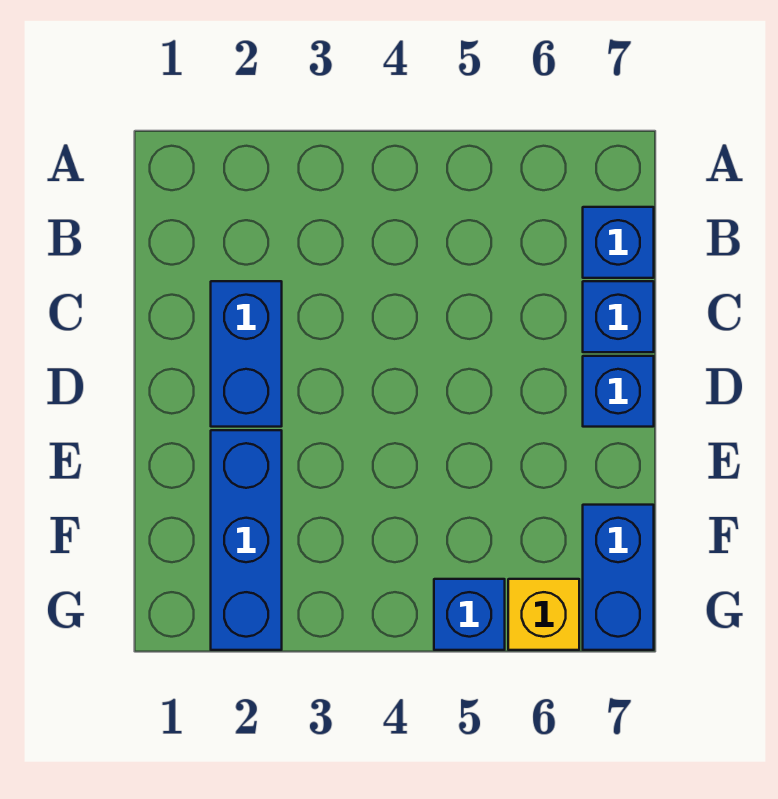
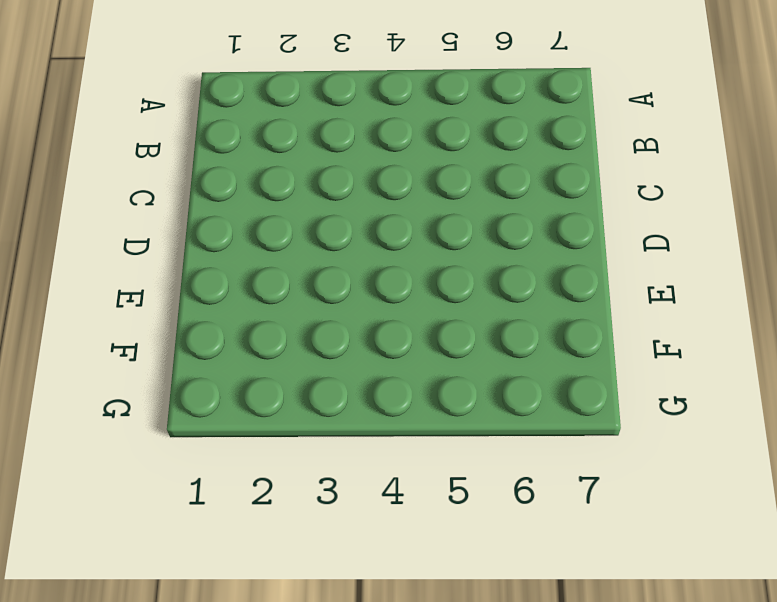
none -> blue brick B7 level 1
none -> blue brick C2:D2 level 1

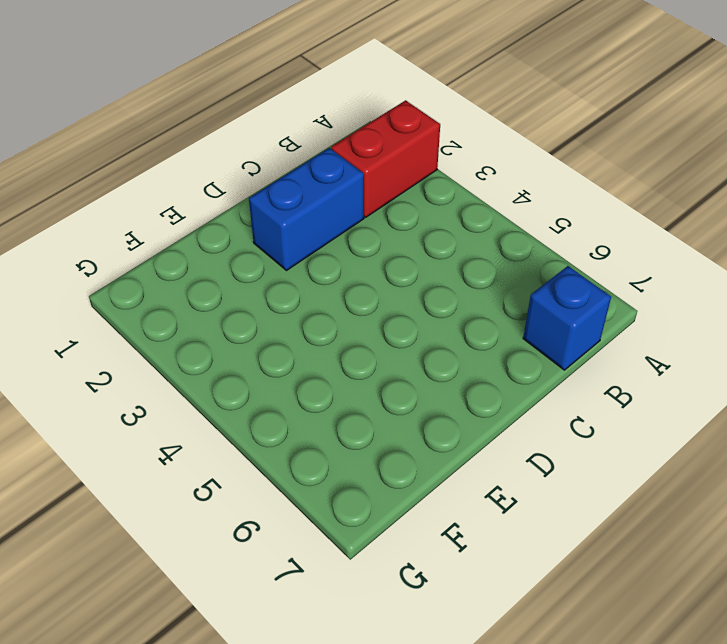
red brick A2:B2 level 1 -> none
none -> blue brick C7 level 1
none -> blue brick D7 level 1

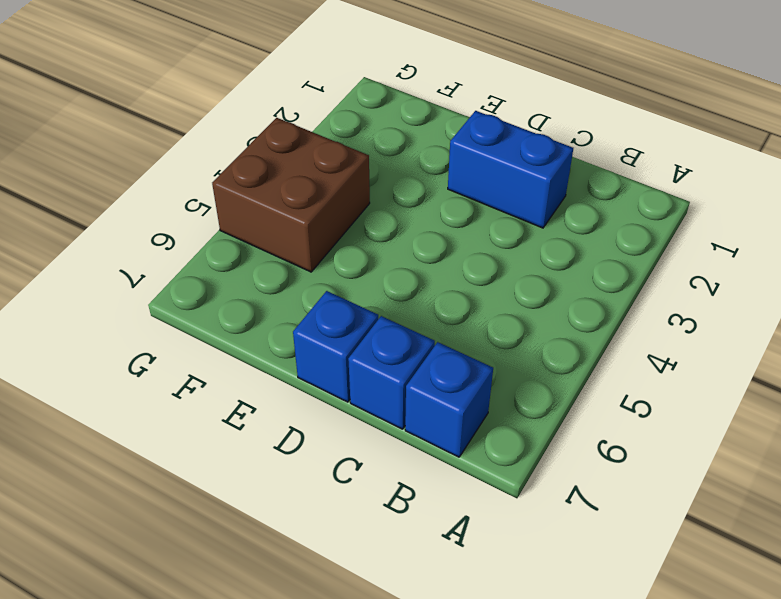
brown brick F4:G5 level 1 -> blue brick G5 level 1
none -> blue brick E2:G2 level 1
none -> blue brick F7:G7 level 1

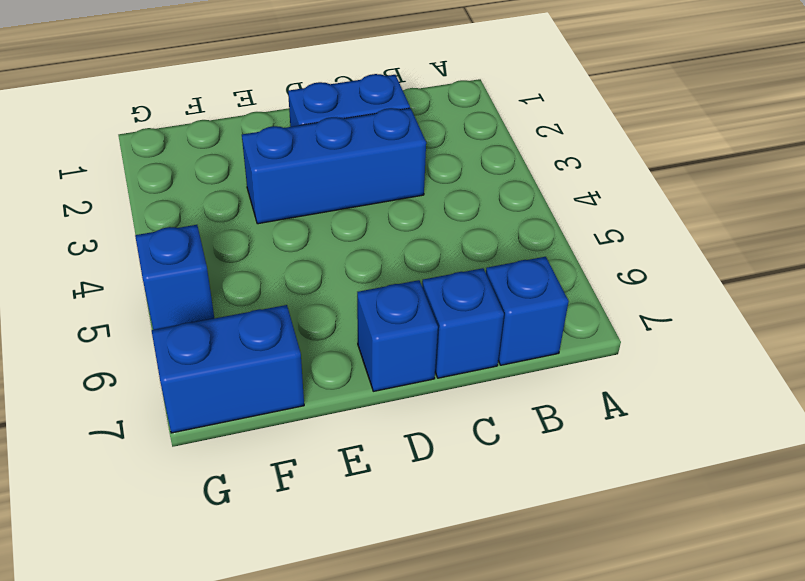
blue brick C3:E3 level 1 -> blue brick E2:G2 level 1
none -> yellow brick G6 level 1

